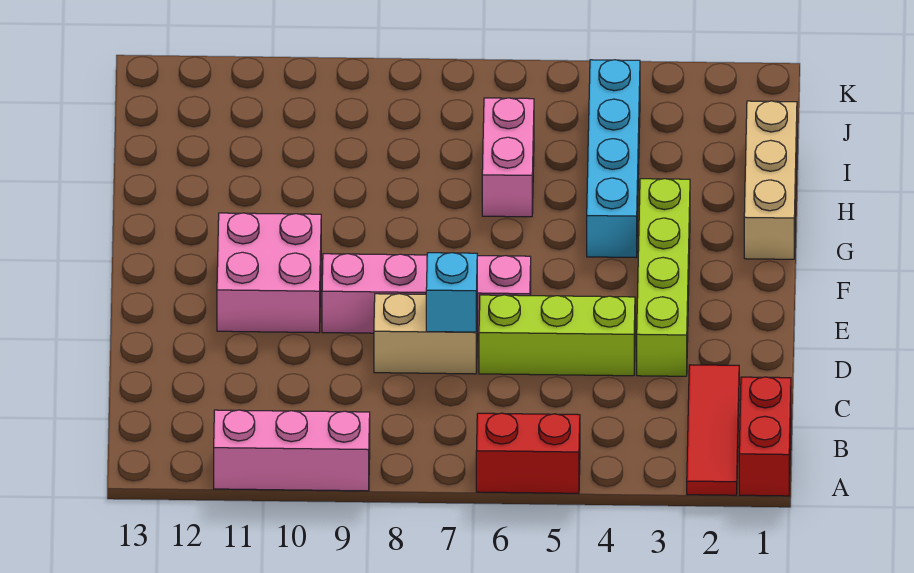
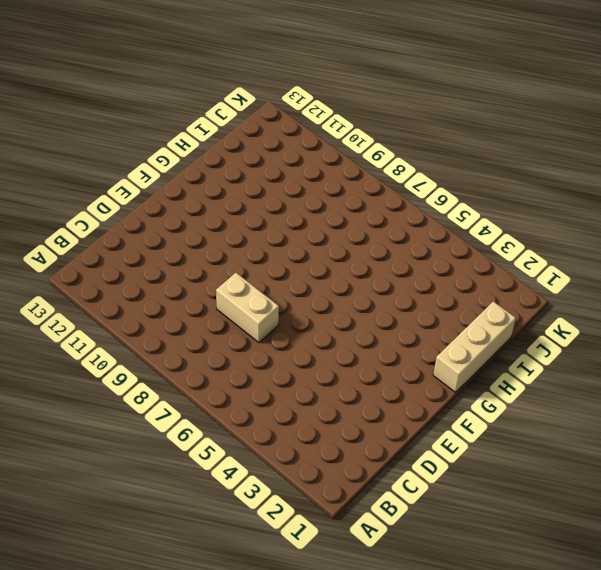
none -> red brick A1:B1 level 1
none -> red tile A2:C2 level 1
none -> red brick A5:A6 level 1

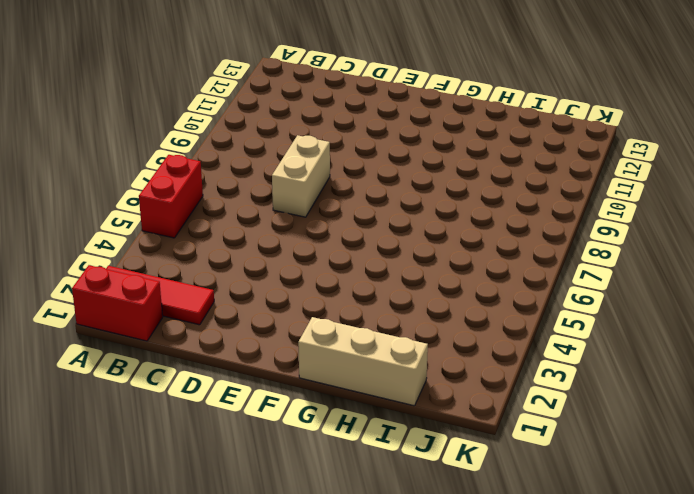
none -> pink brick A9:A11 level 1
none -> lime brick D3:G3 level 1
none -> lime brick D4:D6 level 1

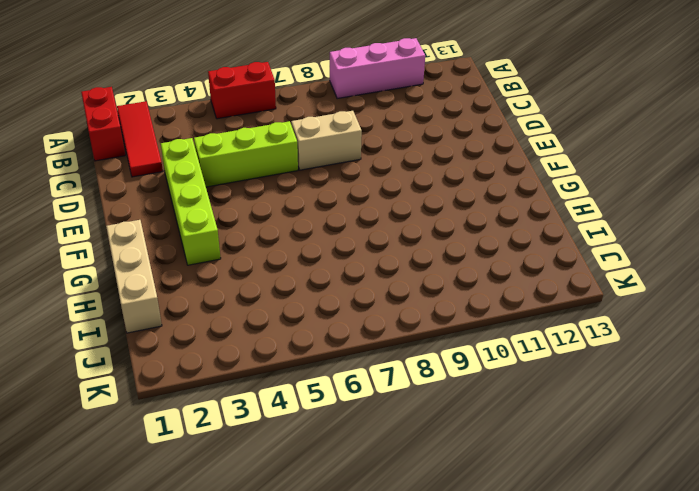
none -> pink brick E6:E9 level 1
none -> pink brick E10:F11 level 1
none -> cyan brick G4:J4 level 1

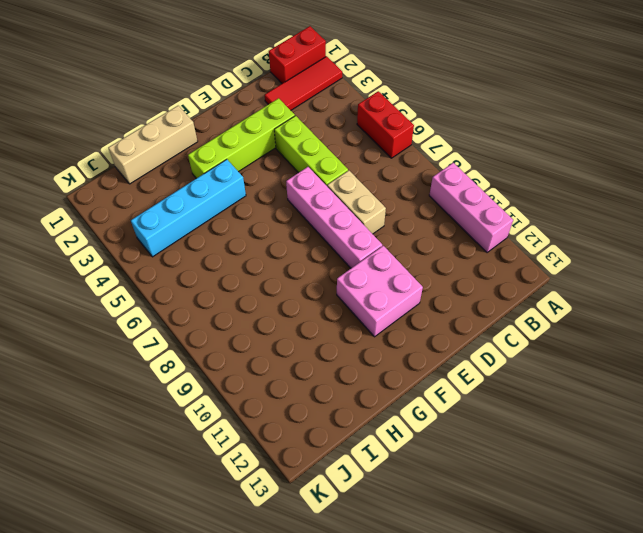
none -> pink brick H6:I6 level 1
none -> cyan brick D7 level 2

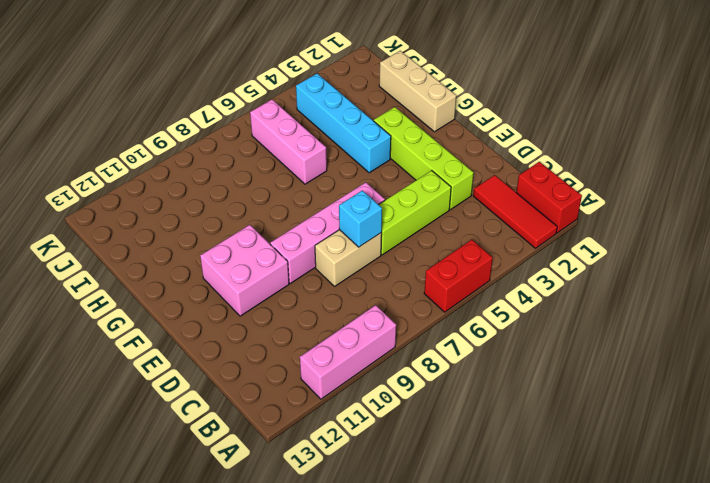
pink brick H6:J6 level 1 -> pink brick H6:I6 level 1

